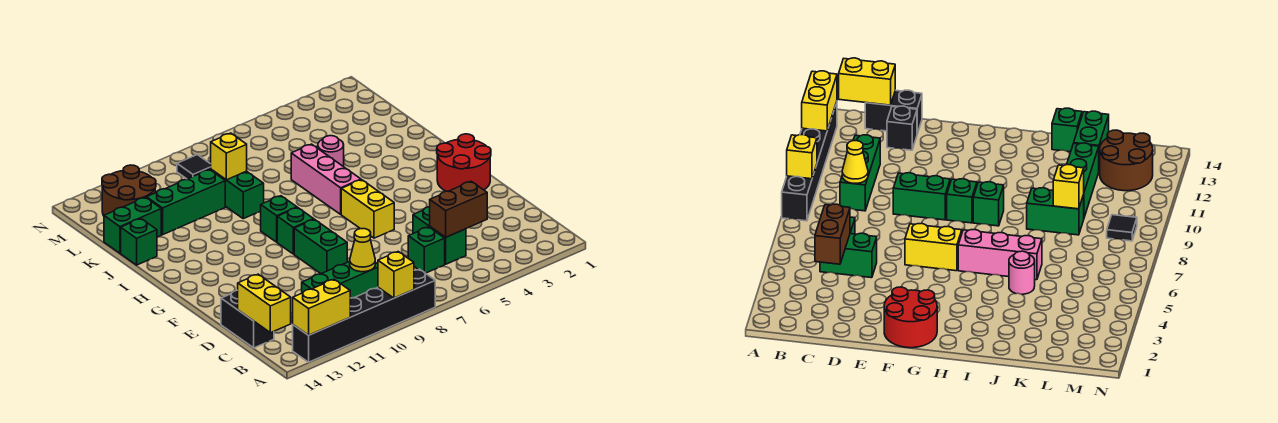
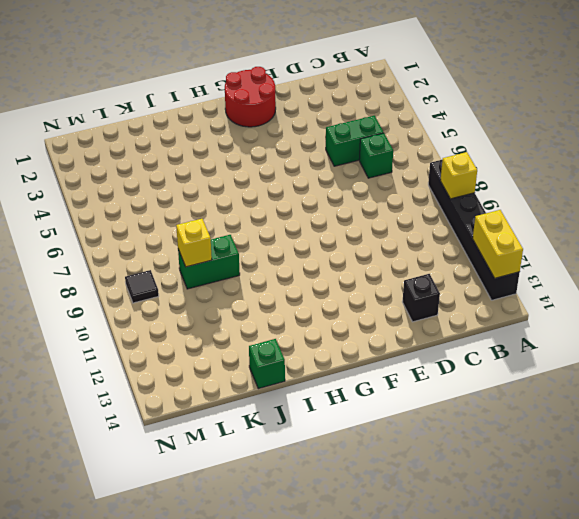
none -> green brick C9:C11 level 1
none -> black brick C14:D14 level 1
none -> green brick E9:F9 level 1

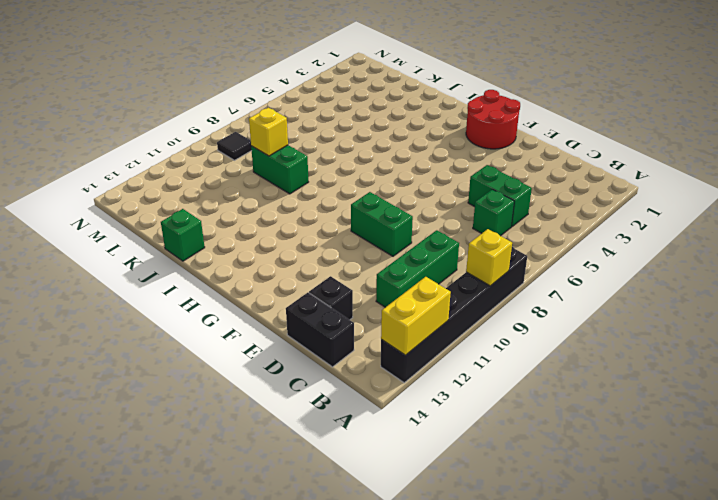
none -> yellow brick F6:G6 level 1
none -> green brick G9 level 1
none -> pink brick H6:J6 level 1

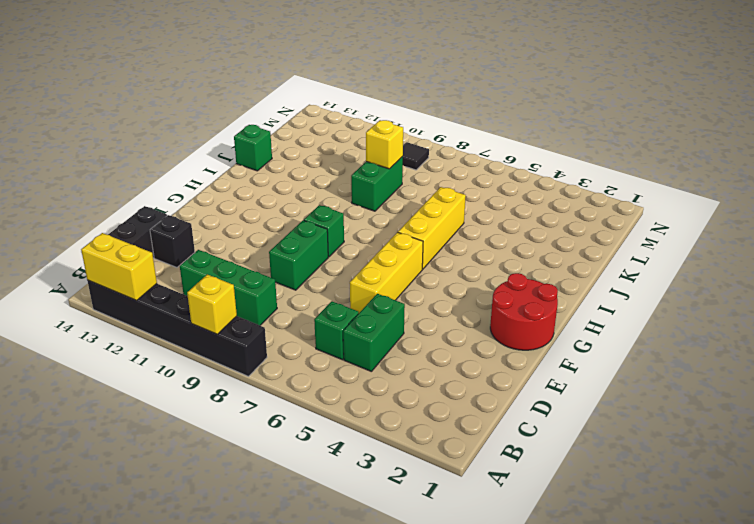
yellow brick E6:G6 level 1 -> yellow brick F6:G6 level 1
yellow brick H6:J6 level 1 -> pink brick H6:J6 level 1
none -> green brick H9 level 1
none -> pink round brick J5 level 1
none -> green brick K10:K12 level 1

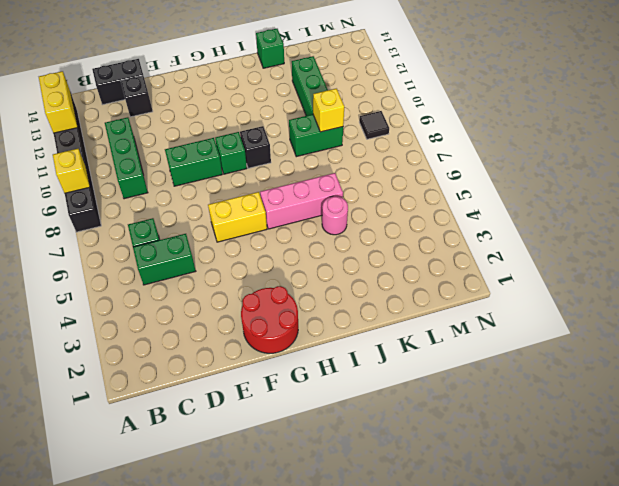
black brick H9 level 1 -> green brick H9 level 1
none -> green brick K13:K14 level 1
none -> brown round brick L12:M13 level 1
none -> yellow brick B14:C14 level 2

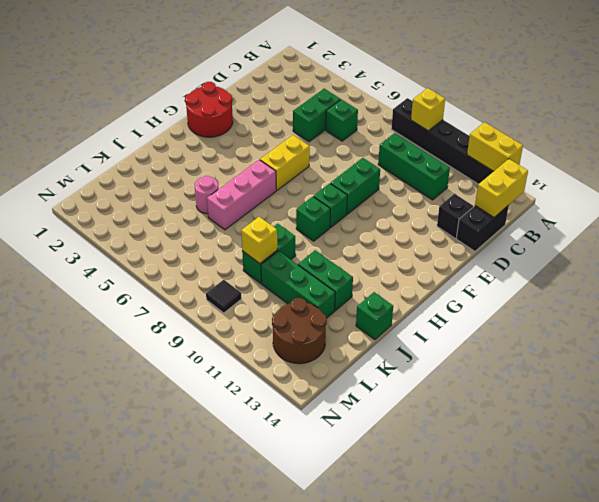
green brick J11:J12 level 1 -> green brick K13:K14 level 1
none -> brown brick C4:C5 level 2
none -> yellow cone C9 level 2

